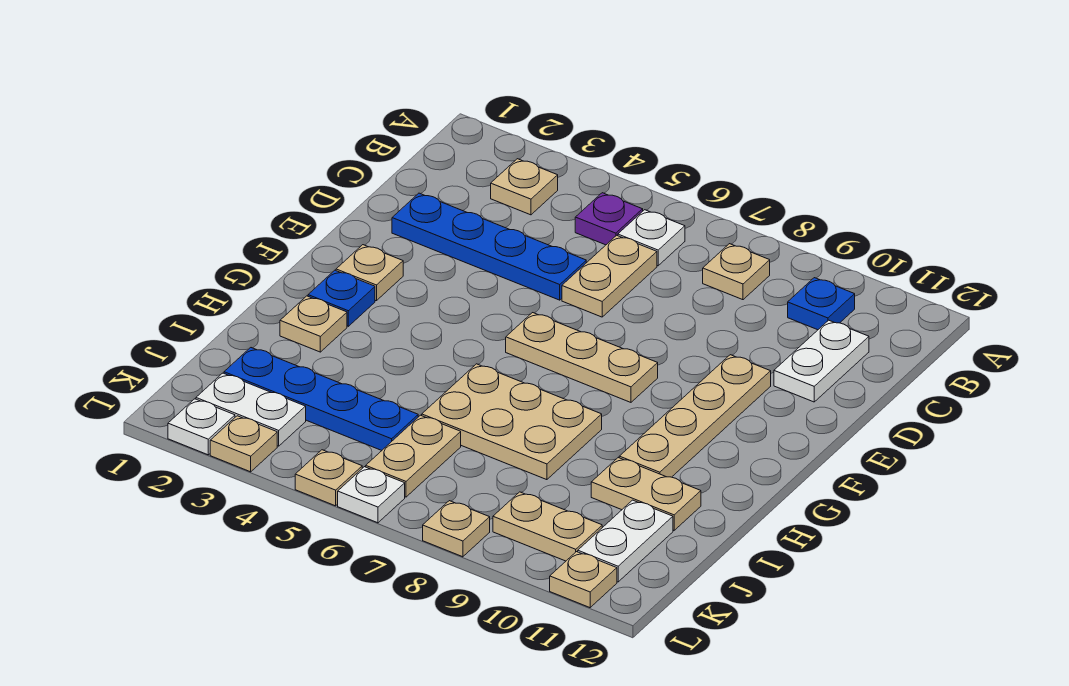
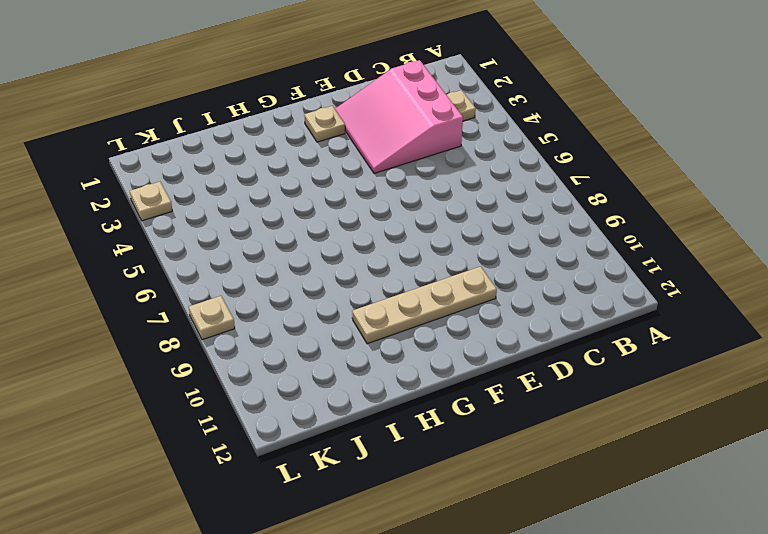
pink slope C2:E4 level 1 top C -> blue plate D2:D5 level 1
none -> purple plate B5 level 1
none -> white plate B6 level 1
none -> tan plate B8 level 1

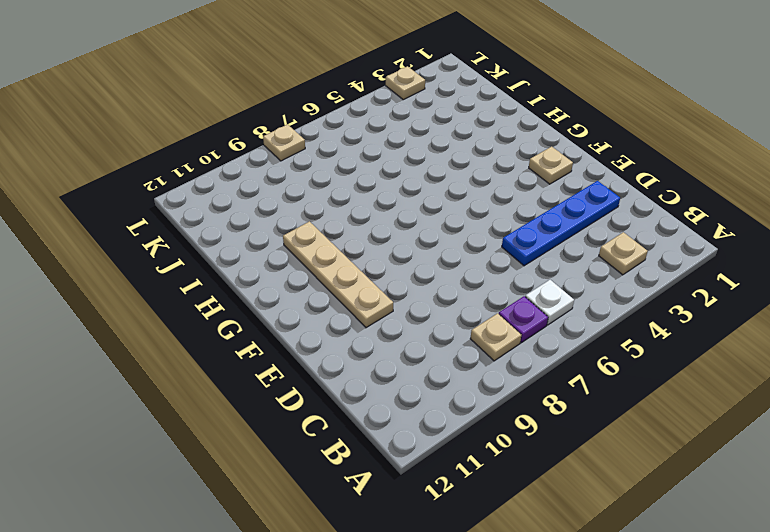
purple plate B7 level 1 -> purple plate B5 level 1
none -> blue plate B10 level 1
none -> tan plate C6:D6 level 1
none -> white plate C11:D11 level 1

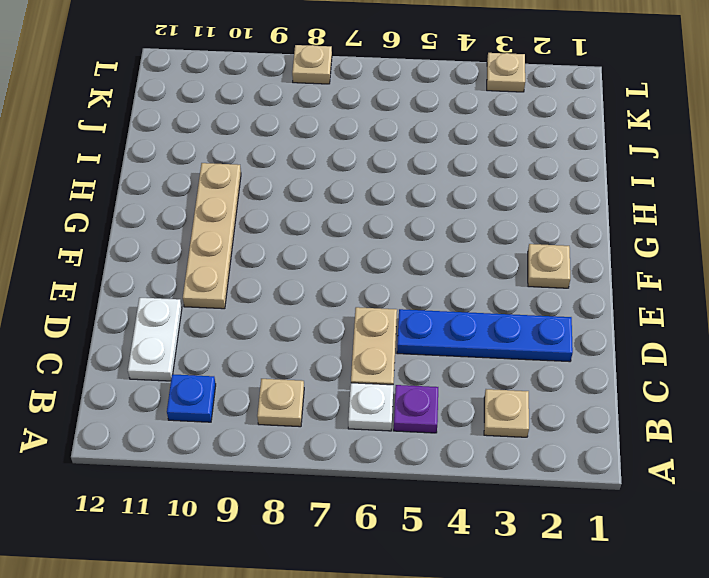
none -> tan plate F6:F8 level 1
none -> blue plate G2 level 1
none -> tan plate H2 level 1

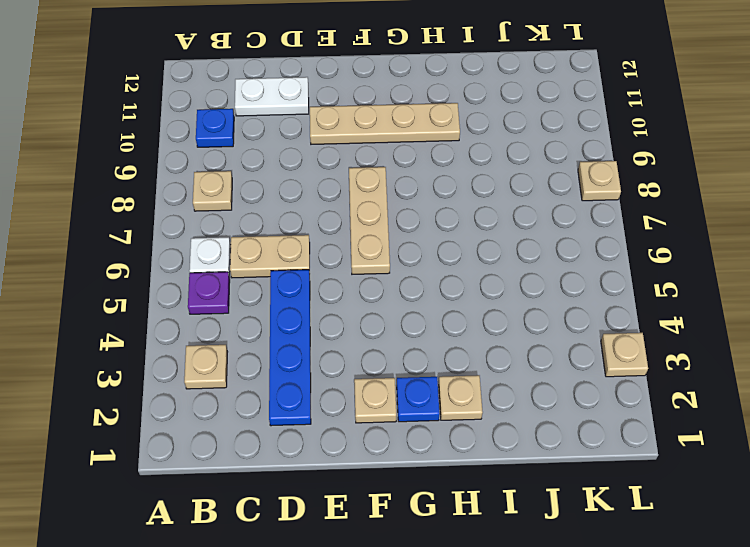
none -> tan plate H6:I8 level 1
none -> tan plate I10:I11 level 1
none -> blue plate J2:J5 level 1

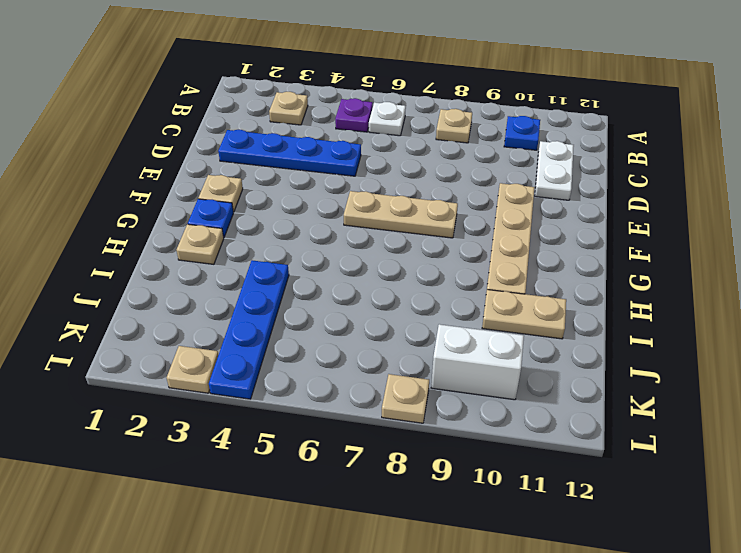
blue plate I4:L4 level 1 -> blue plate J2:J5 level 1
white brick K9:K10 level 1 -> tan plate K9:K10 level 1
none -> tan plate C6:D6 level 1
none -> tan plate H6:I8 level 1
none -> tan plate J6:K6 level 1

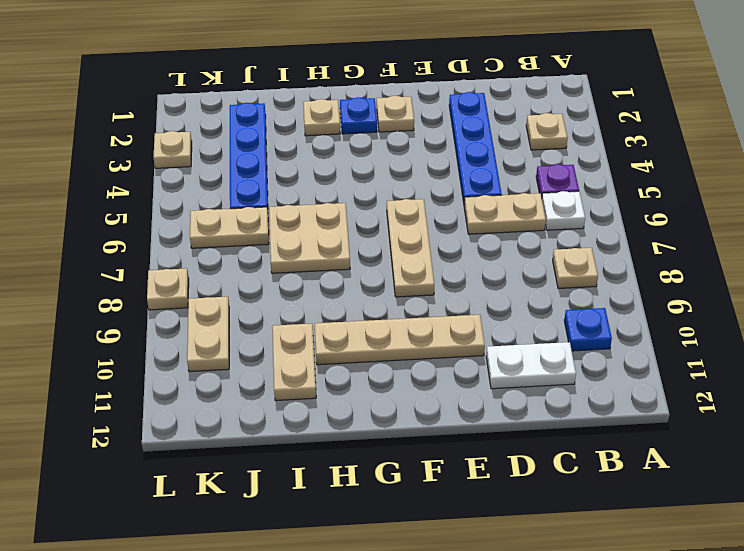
tan plate H6:I7 level 1 -> tan plate H6:I8 level 1
none -> white plate J11:K11 level 1
none -> white plate K2:K3 level 1
none -> white plate L2 level 1

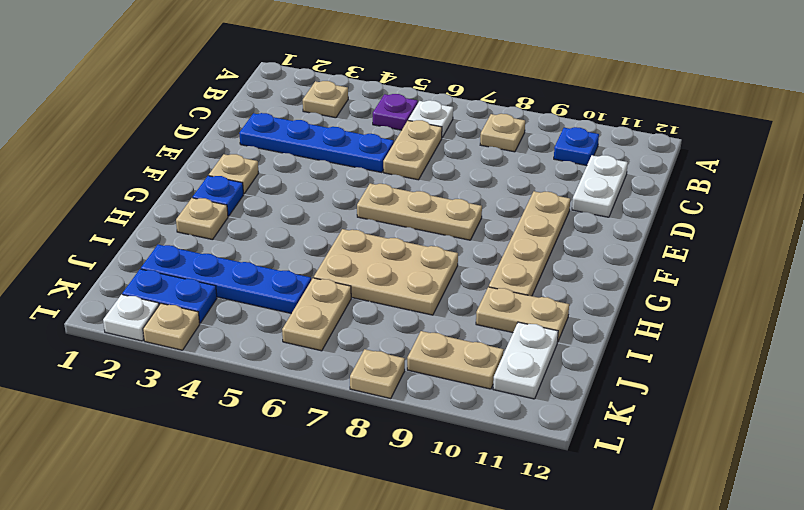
blue plate K2:K3 level 1 -> white plate K2:K3 level 1
none -> tan plate L5 level 1
none -> white plate L6 level 1
none -> tan plate L11 level 1

